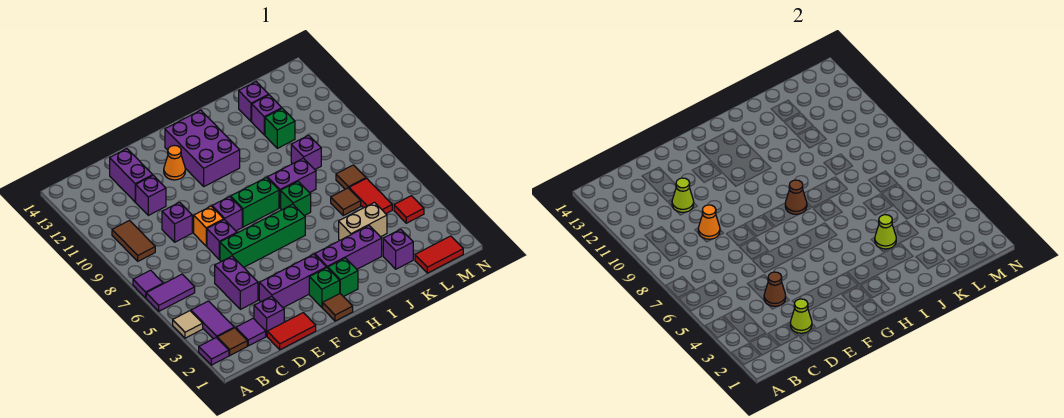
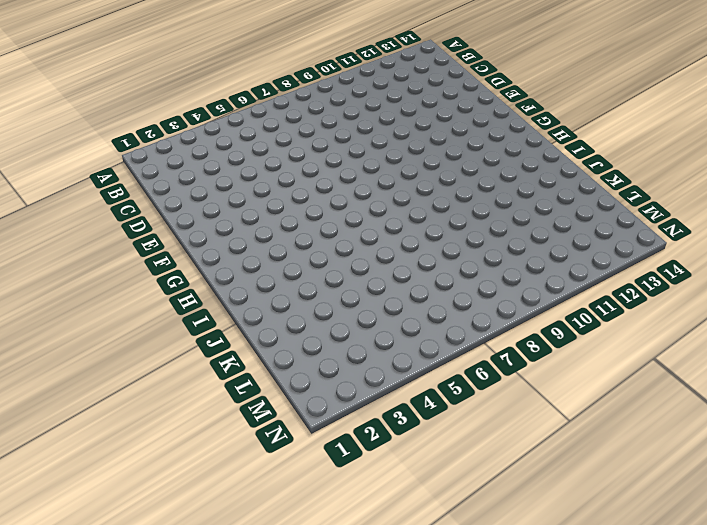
none -> purple tile A2 level 1
none -> tan tile A4 level 1
none -> purple tile A6:B6 level 1
none -> purple tile A7 level 1

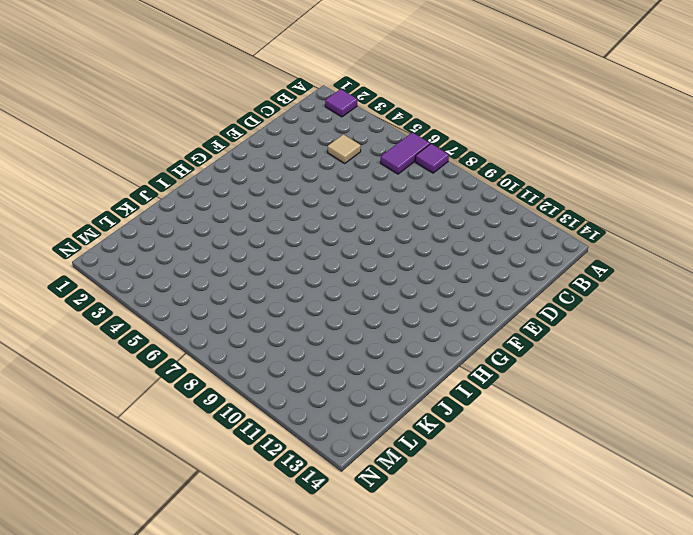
tan tile C4 level 1 -> tan tile A4 level 1
none -> brown tile B2 level 1
none -> purple tile B3:B4 level 1
none -> brown tile B9:B10 level 1
none -> purple tile C2 level 1

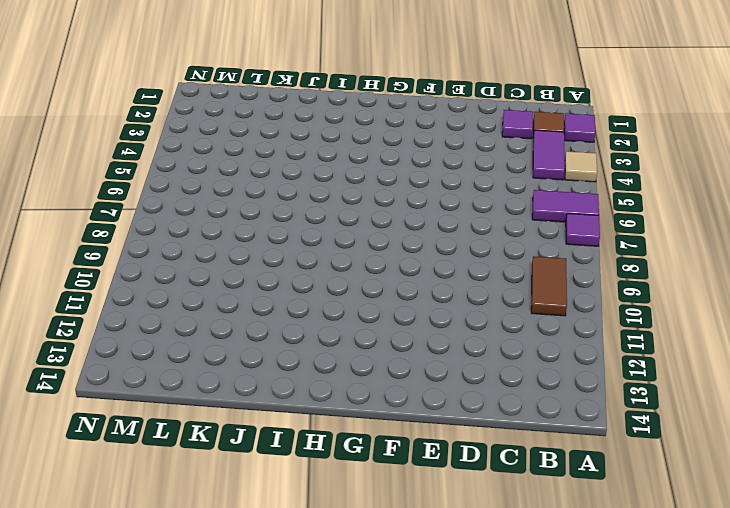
none -> red tile D1:E1 level 1
none -> purple brick D2 level 1
none -> purple brick D4:D5 level 1
none -> purple brick D9 level 1

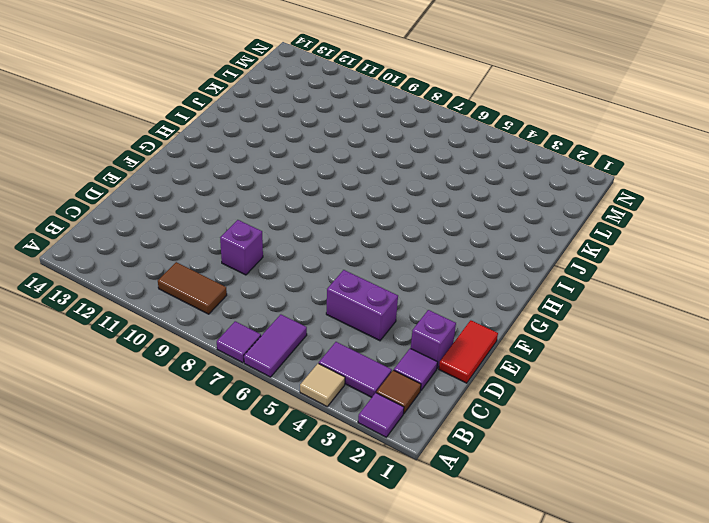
none -> purple brick D11 level 1
none -> purple brick D12:D13 level 1
none -> purple brick E3:G3 level 1
none -> green brick E6:H6 level 1

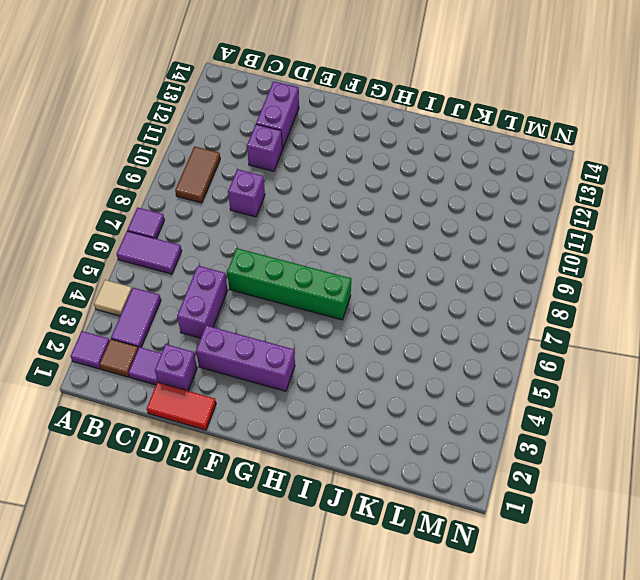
none -> purple brick E7 level 1
none -> orange brick E8 level 1
none -> purple brick F8 level 1
none -> orange cone F12 level 1

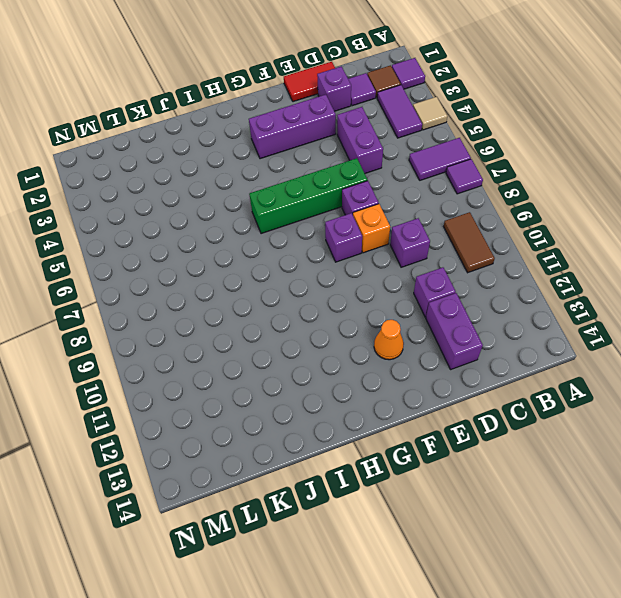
none -> brown tile G1 level 1
none -> green brick G2 level 1
none -> green brick G8:H8 level 1
none -> purple brick G11:H13 level 1

